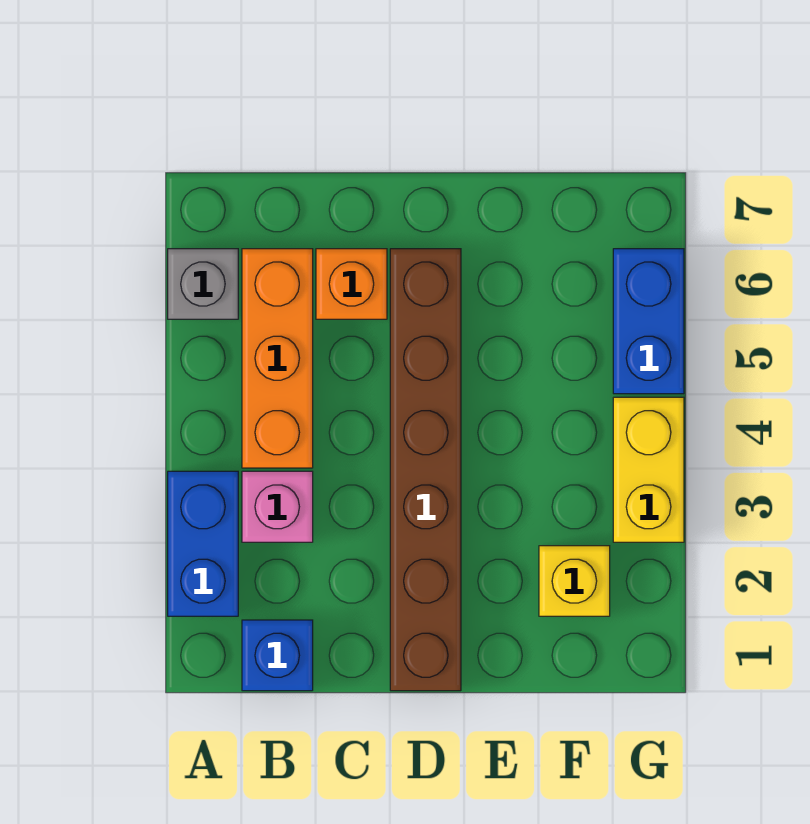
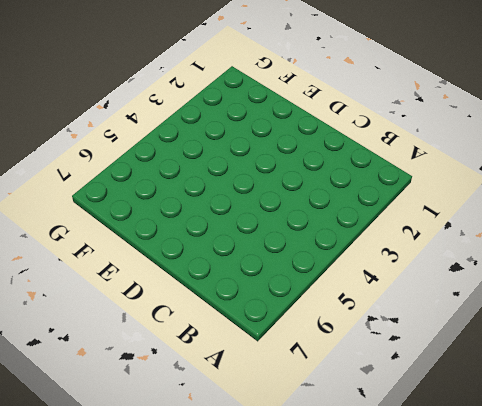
none -> blue brick A2:A3 level 1
none -> grey brick A6 level 1

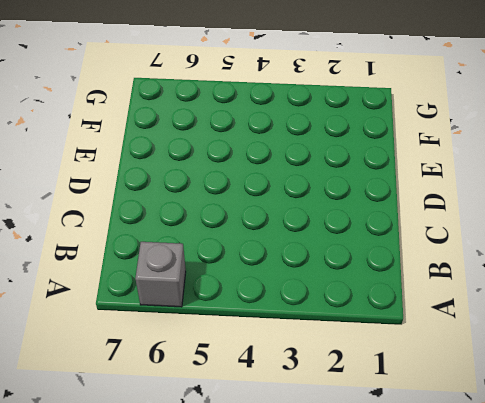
none -> blue brick A2:A3 level 1
none -> blue brick B1 level 1

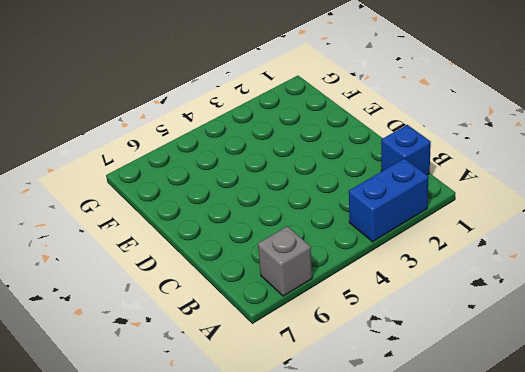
none -> pink brick B3 level 1
none -> orange brick B4:B6 level 1

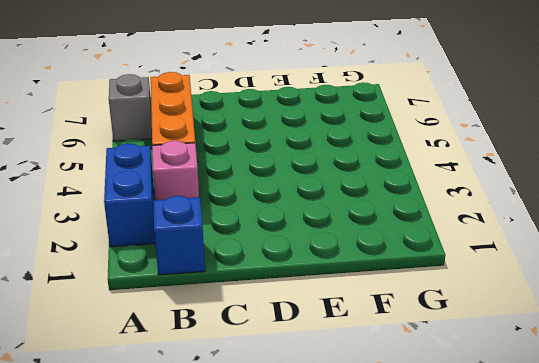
none -> orange brick C6 level 1
none -> brown brick D1:D6 level 1

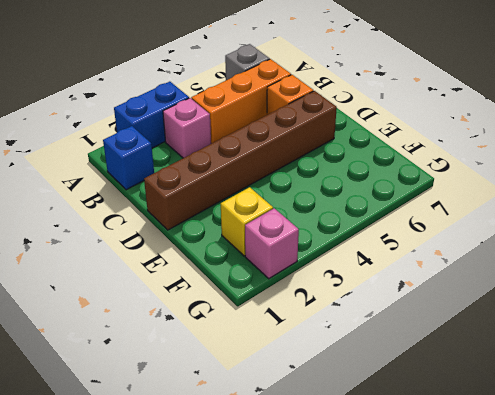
pink brick G2 level 1 -> none
none -> yellow brick G3:G4 level 1
none -> blue brick G5:G6 level 1

